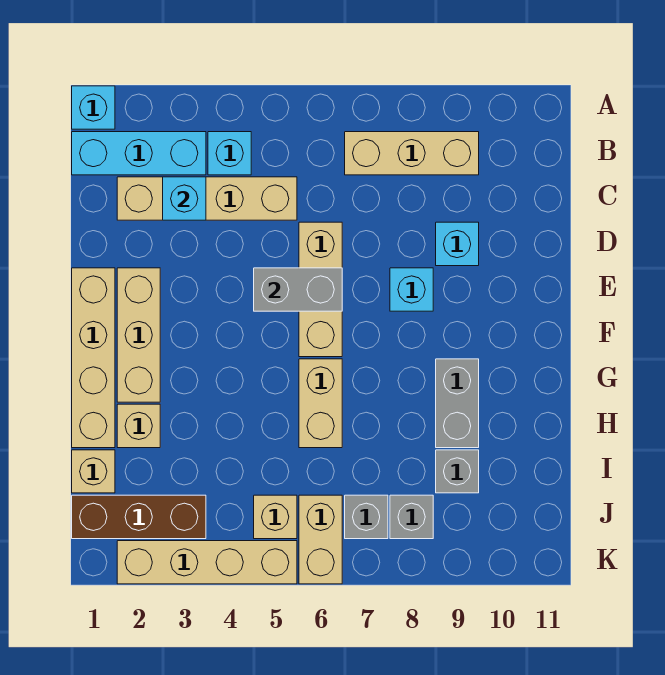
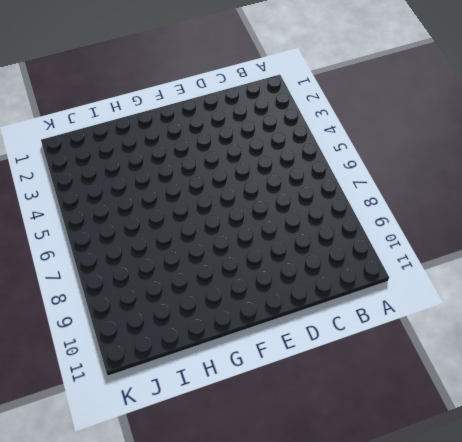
none -> cyan brick A1 level 1
none -> cyan brick B1:B3 level 1
none -> cyan brick B4 level 1

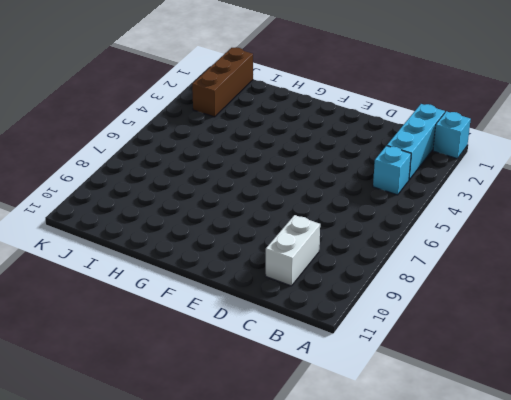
white brick C9:C10 level 1 -> none
none -> tan brick B7:B9 level 1
none -> tan brick C2:C5 level 1
none -> tan brick D6:F6 level 1

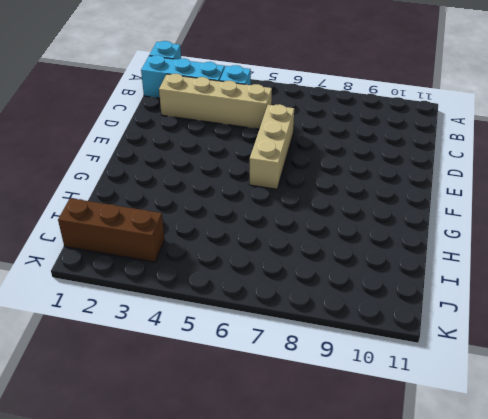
none -> tan brick B7:B9 level 1
none -> cyan brick D9 level 1
none -> tan brick E1:H1 level 1

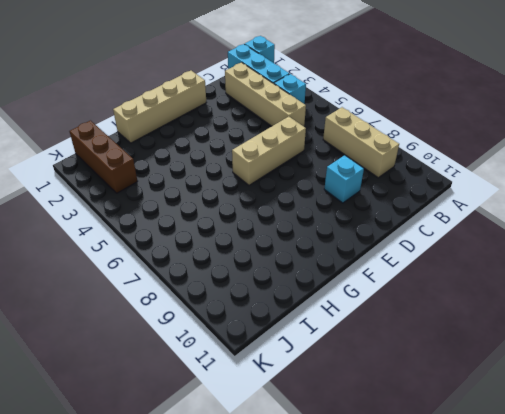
none -> tan brick E2:G2 level 1
none -> cyan brick E8 level 1
none -> tan brick G6:H6 level 1

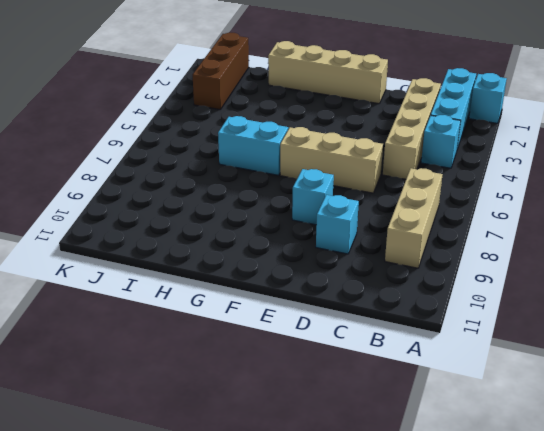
cyan brick G6:H6 level 1 -> tan brick G6:H6 level 1
none -> tan brick E2:G2 level 1
none -> grey brick G9:H9 level 1
none -> tan brick H2 level 1

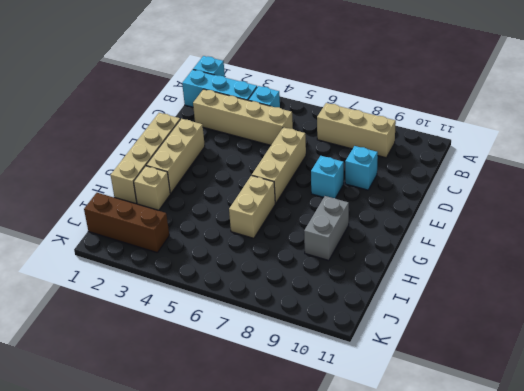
none -> tan brick I1 level 1
none -> grey brick I9 level 1
none -> tan brick J5 level 1

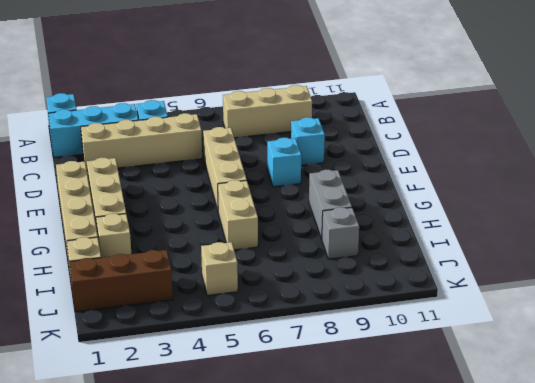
none -> tan brick J6:K6 level 1
none -> grey brick J7 level 1
none -> grey brick J8 level 1

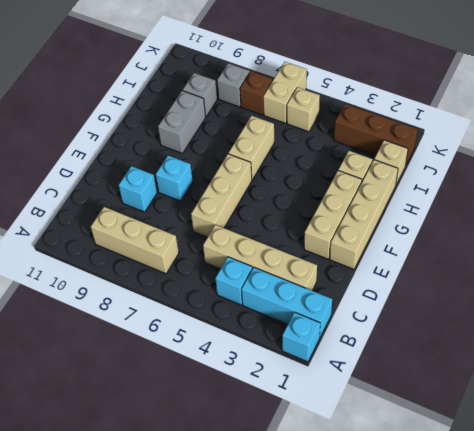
brown brick J7 level 1 -> grey brick J7 level 1
none -> tan brick K2:K5 level 1
none -> cyan brick C3 level 2
none -> grey brick E5:E6 level 2

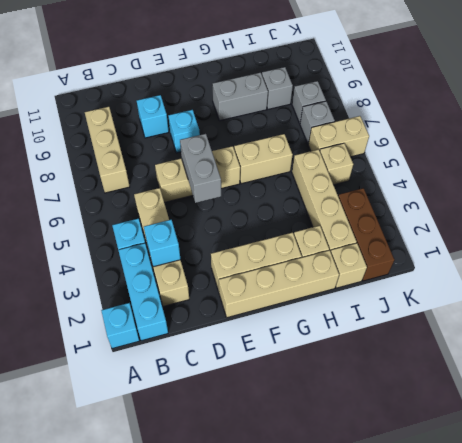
tan brick I2:I5 level 1 -> tan brick K2:K5 level 1

